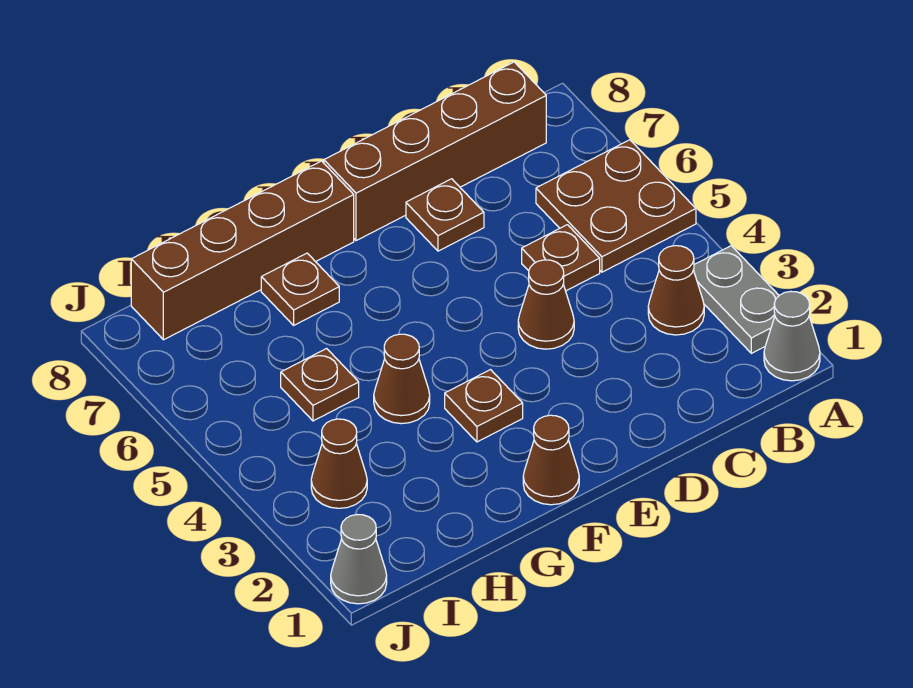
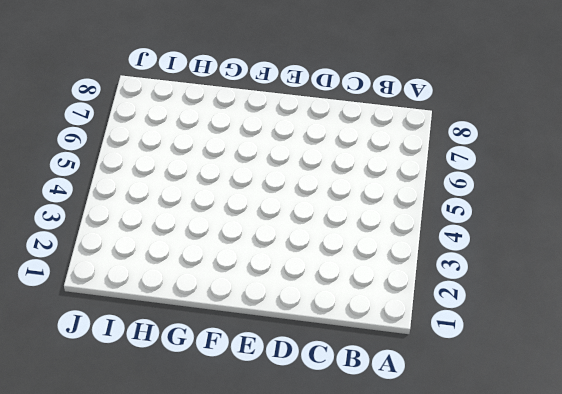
none -> grey cone A1 level 1
none -> grey plate A2:A3 level 1
none -> brown plate A5:B6 level 1

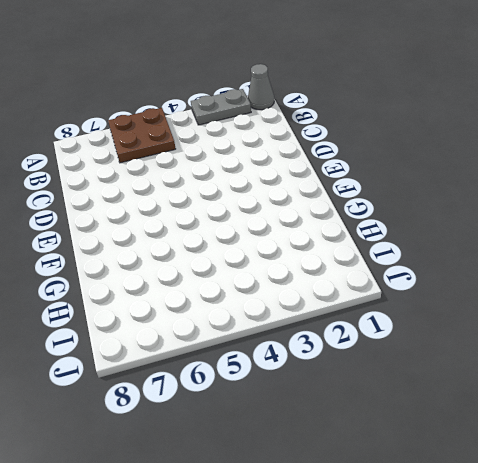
none -> brown cone B3 level 1
none -> brown brick B8:E8 level 1
none -> brown plate C5 level 1

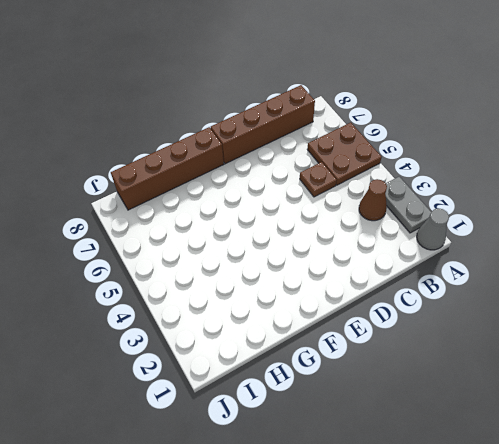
none -> brown cone D4 level 1
none -> brown plate D7 level 1
none -> brown cone F1 level 1

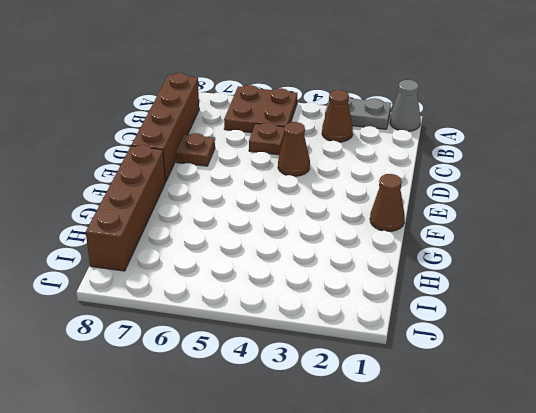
none -> brown plate F3 level 1
none -> brown cone G4 level 1
none -> brown plate G7 level 1

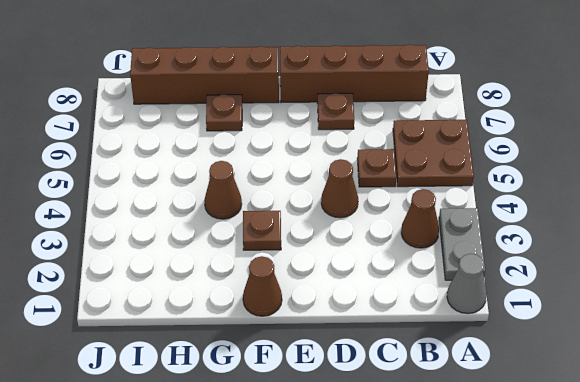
none -> brown plate H5 level 1
none -> brown cone I3 level 1
none -> grey cone J1 level 1

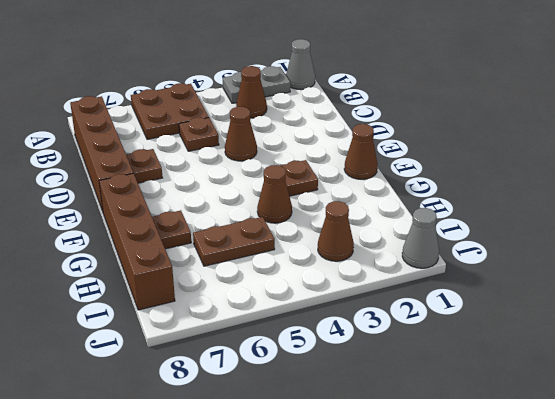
brown plate H5:H6 level 1 -> brown plate H5 level 1

